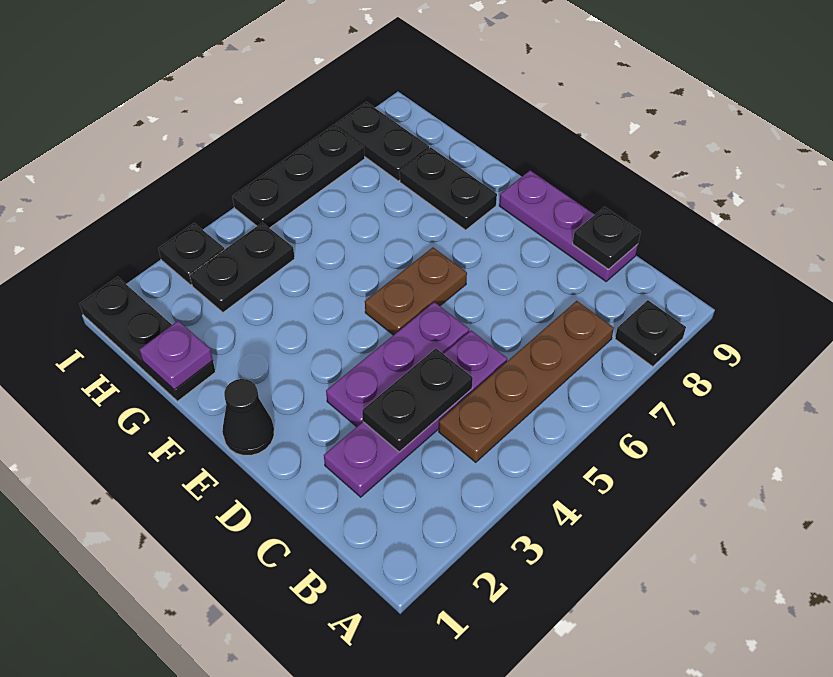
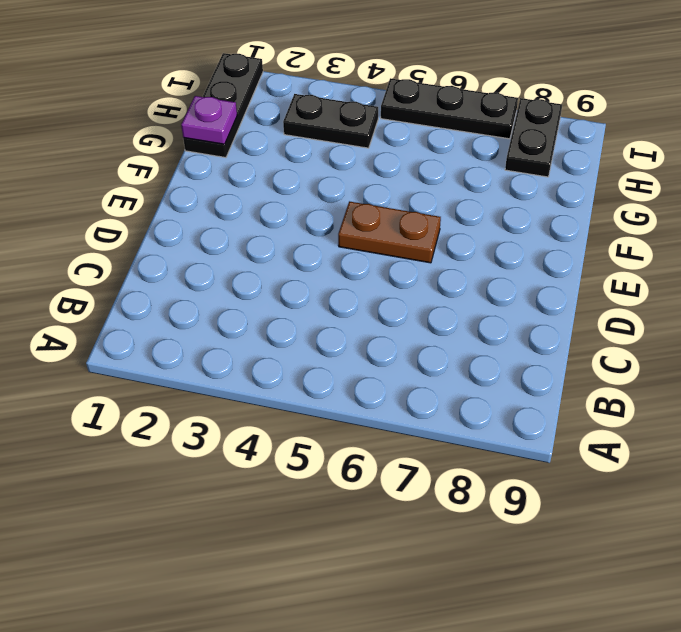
none -> black plate A8 level 1
none -> brown plate B4:B7 level 1
none -> purple plate C2:C5 level 1

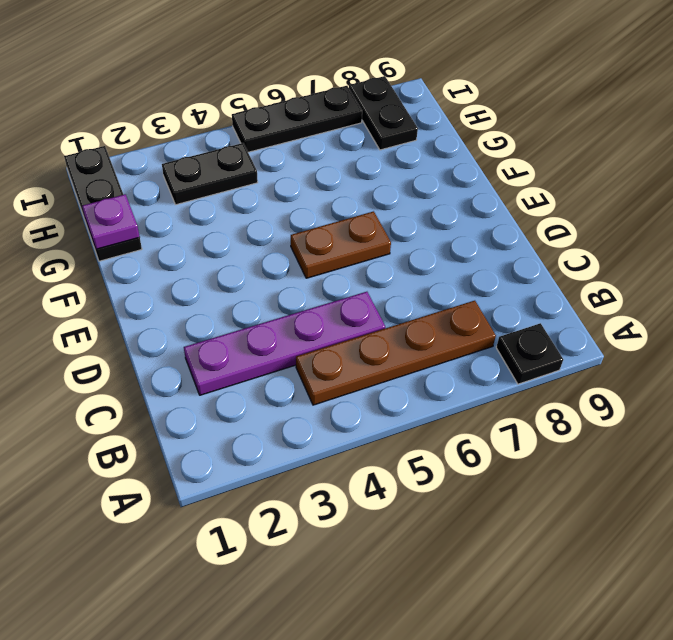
none -> purple plate C9:E9 level 1
none -> purple plate D3:D5 level 1
none -> black cone E1 level 1

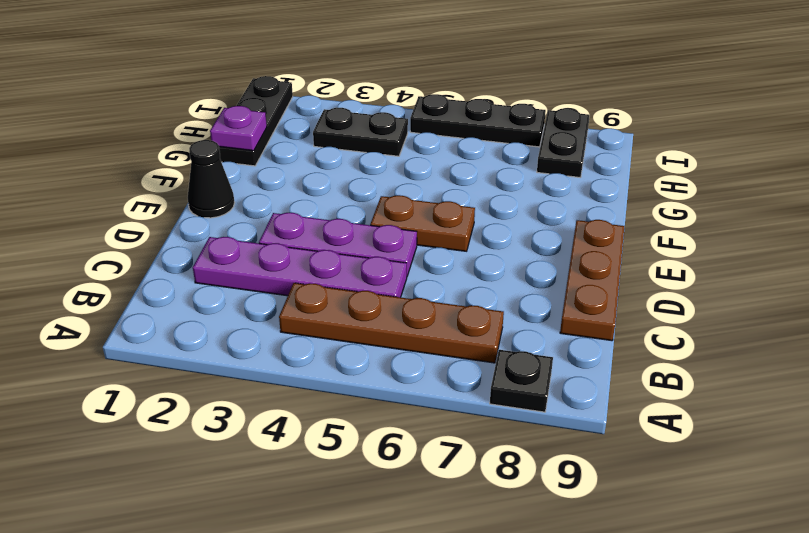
brown plate C9:E9 level 1 -> purple plate C9:E9 level 1
none -> black plate F8:G8 level 1
none -> black plate I3 level 1
none -> black plate C3:C4 level 2

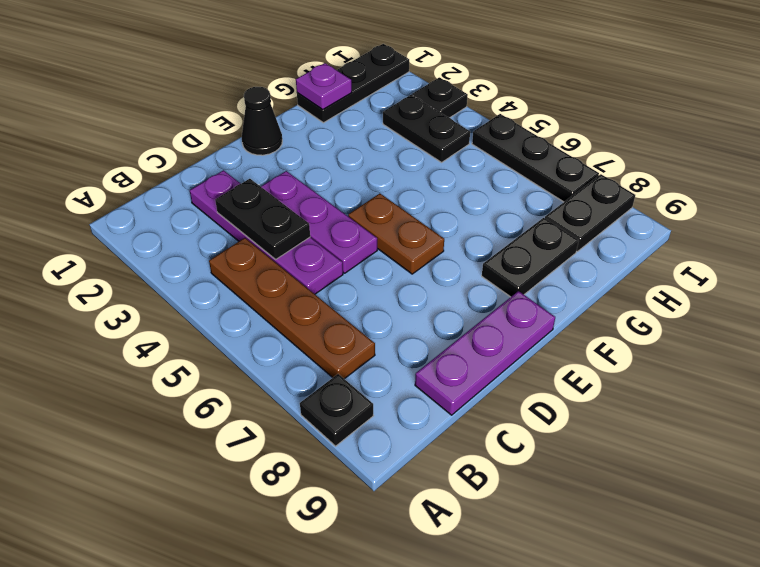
none -> black plate C9 level 2

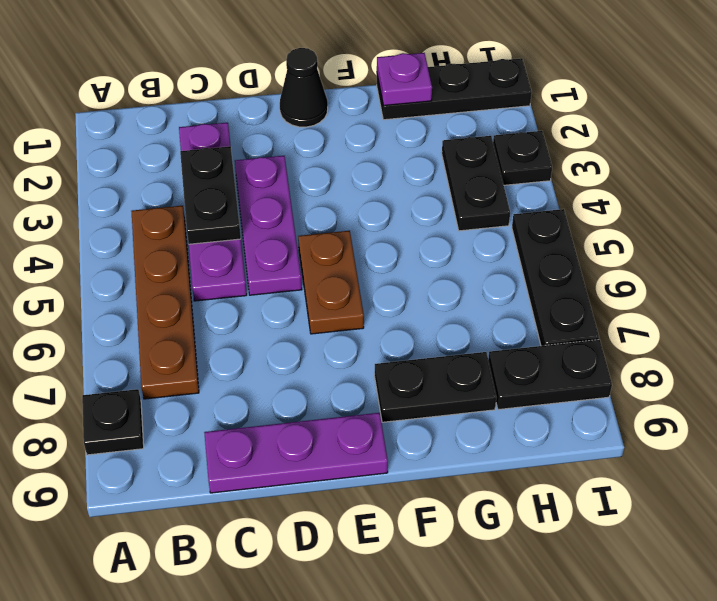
none -> black plate C9 level 2

